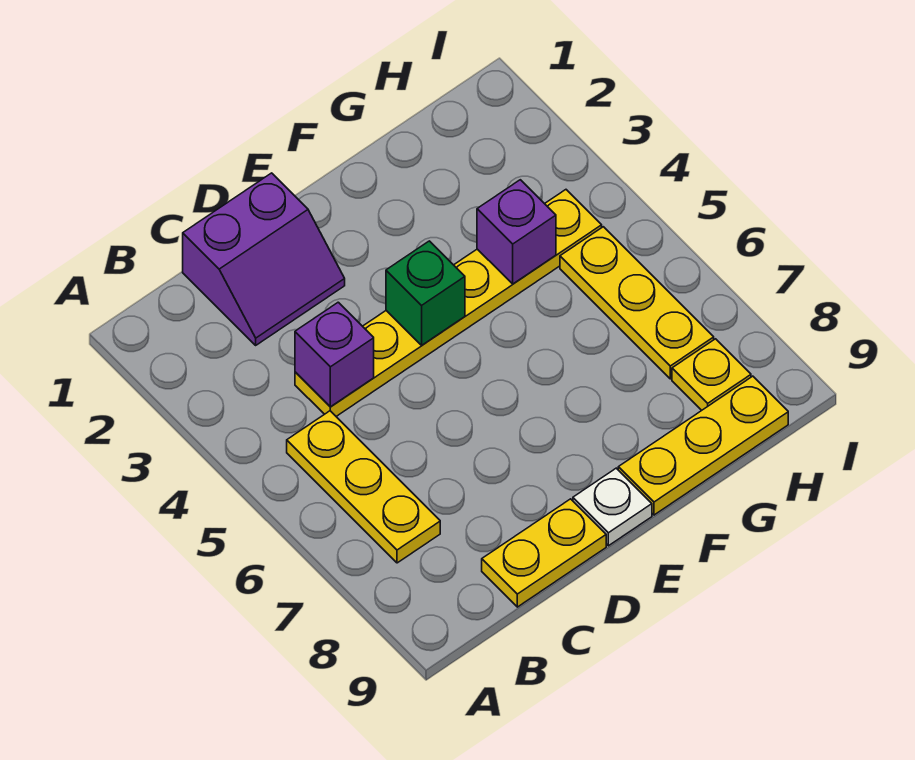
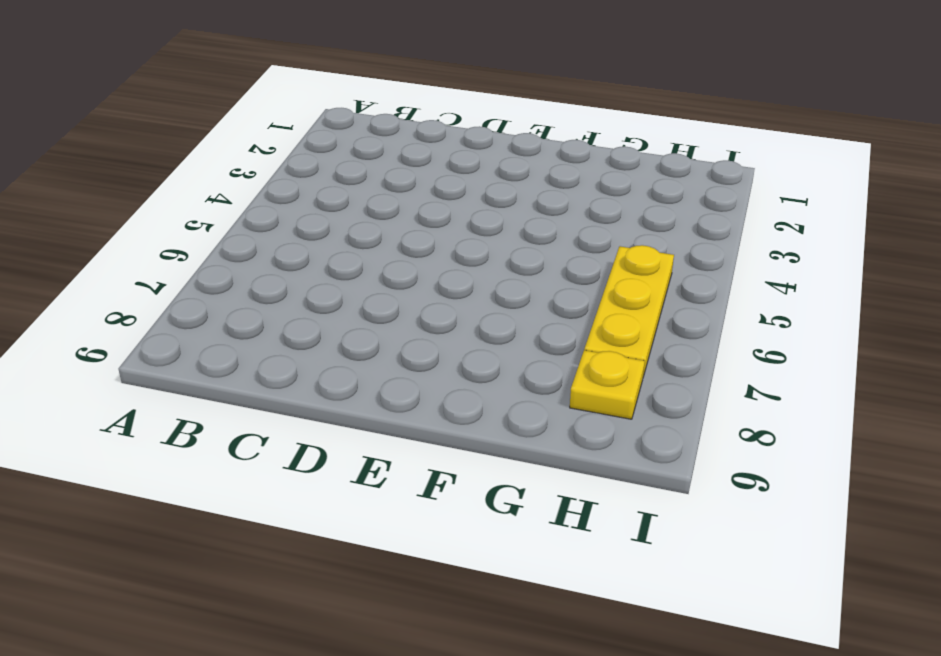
none -> yellow plate B5:B7 level 1
none -> purple slope C1:D2 level 1 top 1

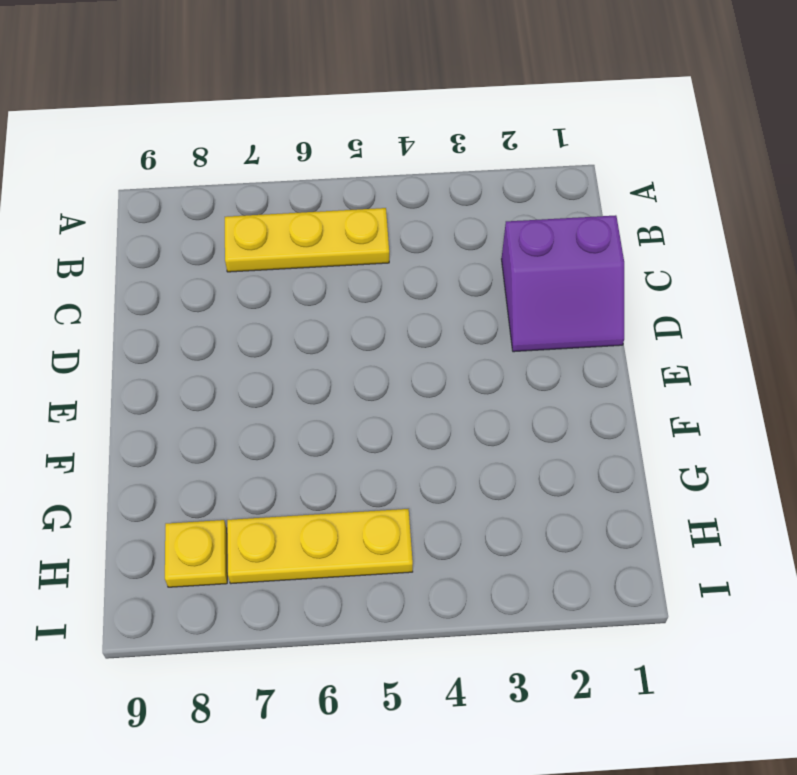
purple slope C1:D2 level 1 top C -> purple slope C1:D2 level 1 top 1
none -> yellow plate C4:H4 level 1
none -> yellow plate C9:D9 level 1

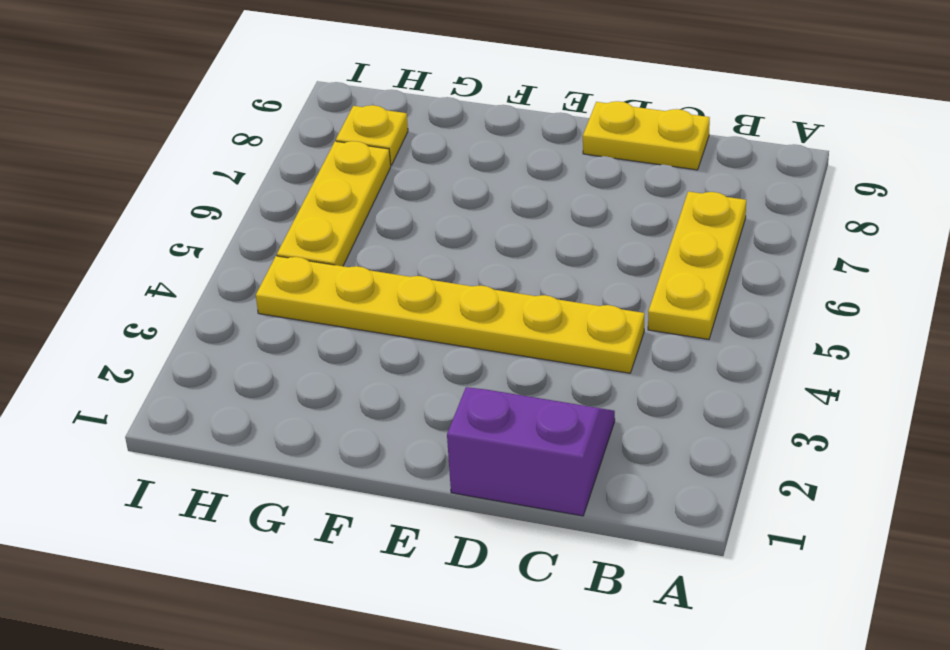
none -> white plate E9 level 1
none -> yellow plate F9:H9 level 1

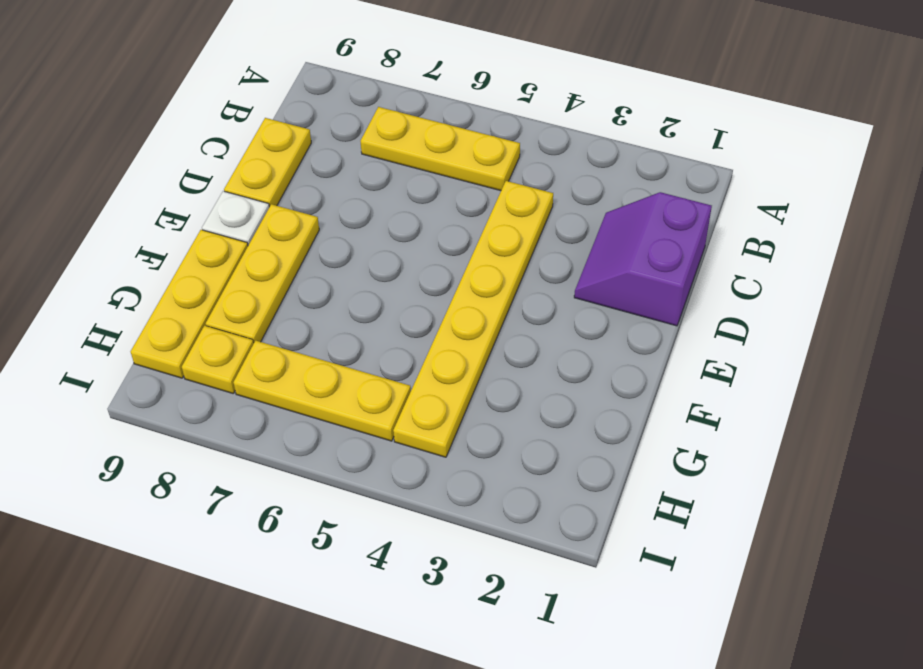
yellow plate E8:G8 level 1 -> none
none -> purple brick C4 level 2
none -> green brick E4 level 2

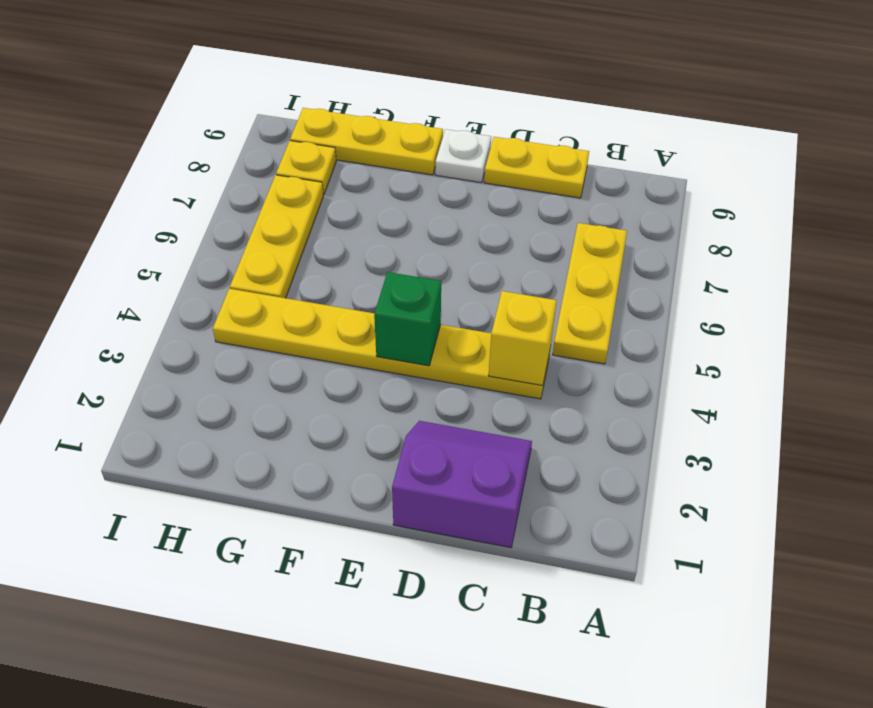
yellow brick C4 level 2 -> purple brick C4 level 2
none -> purple brick G4 level 2

